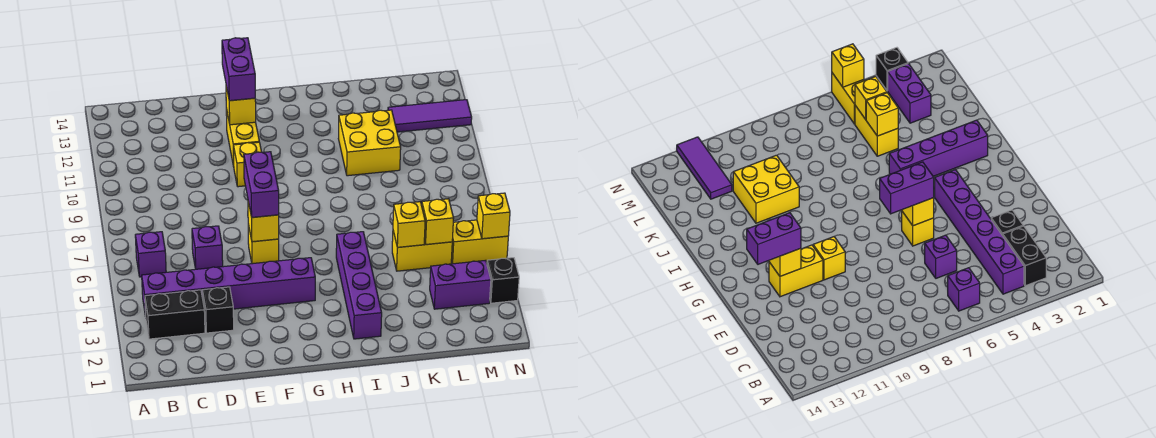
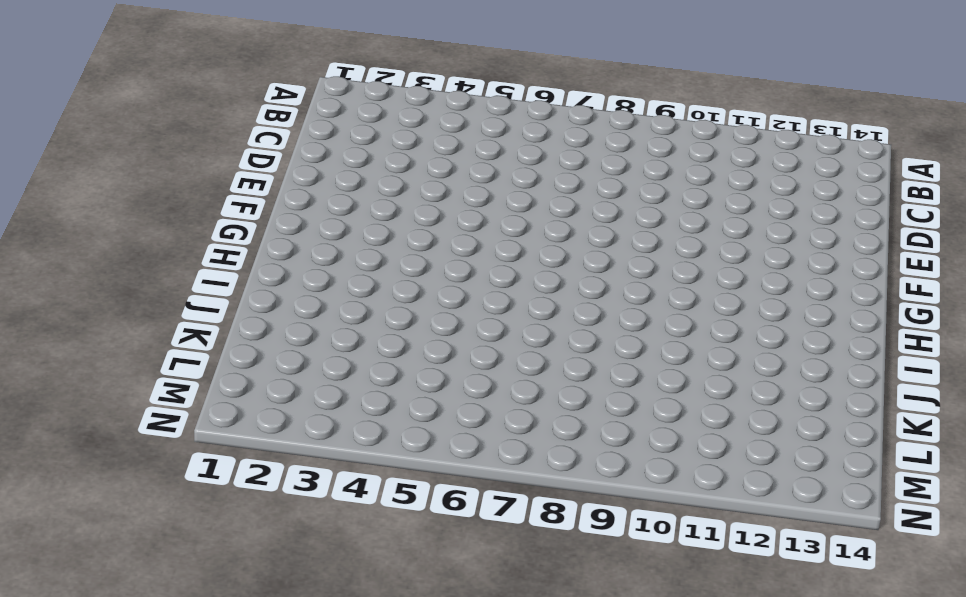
none -> black brick B3:C3 level 1
none -> purple brick B4:G4 level 1
none -> purple brick B6 level 1

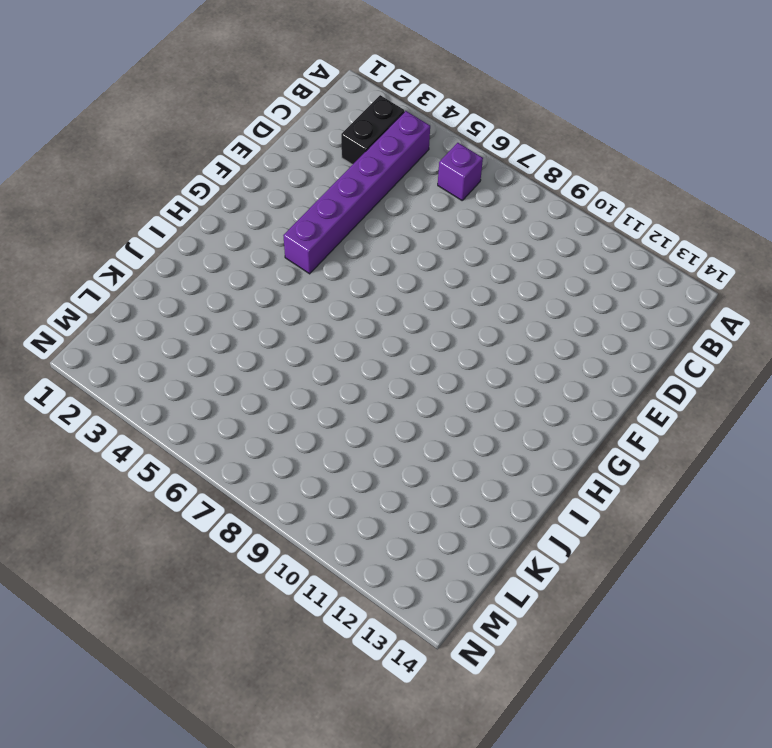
none -> black brick D3 level 1
none -> purple brick D6 level 1
none -> yellow brick F6 level 1

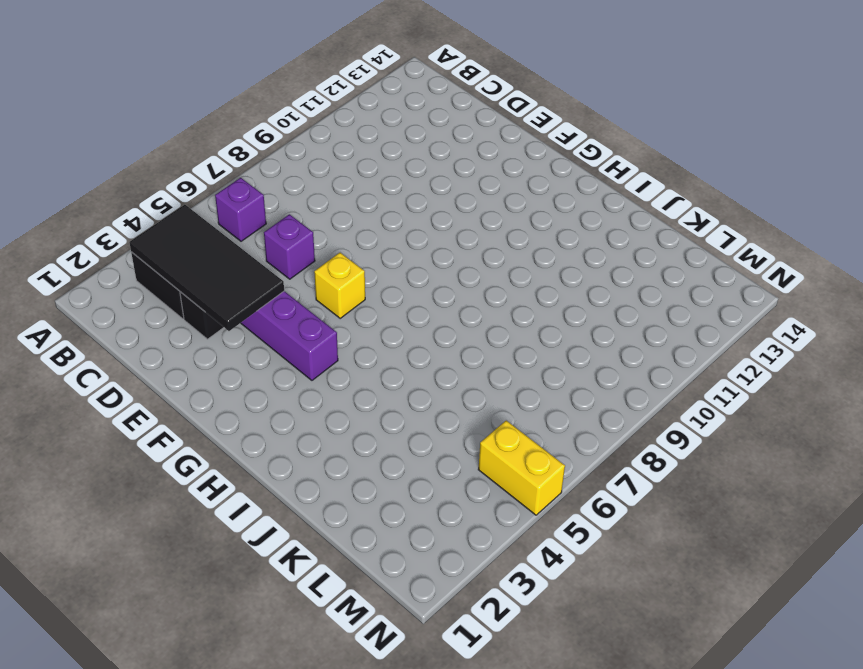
black tile B3:E4 level 2 -> none
none -> yellow brick F10 level 1
none -> yellow brick F11:F12 level 1
none -> purple brick I2:I5 level 1

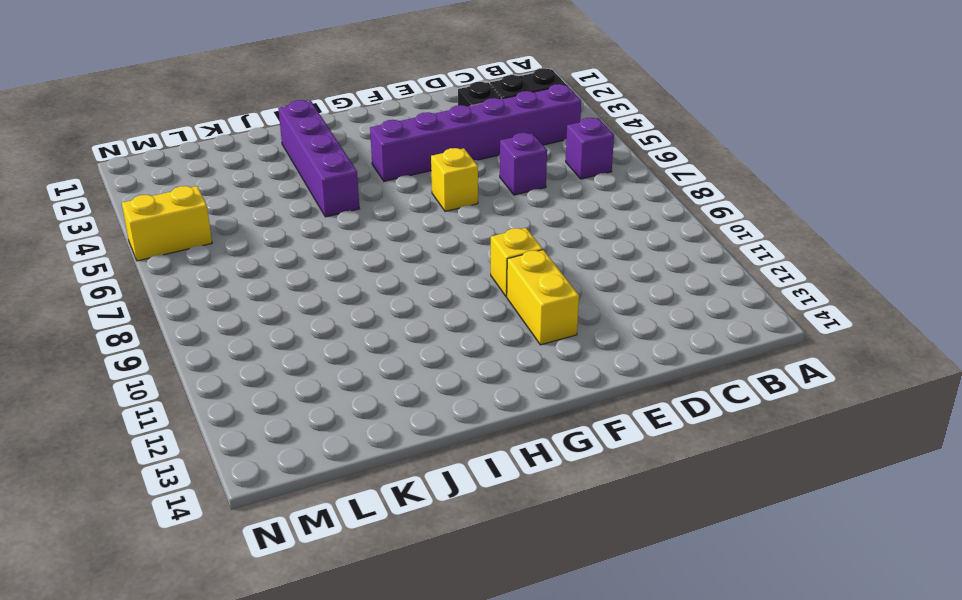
none -> yellow brick J10:K11 level 1
none -> yellow brick K5:L5 level 1
none -> purple brick L3:M3 level 1

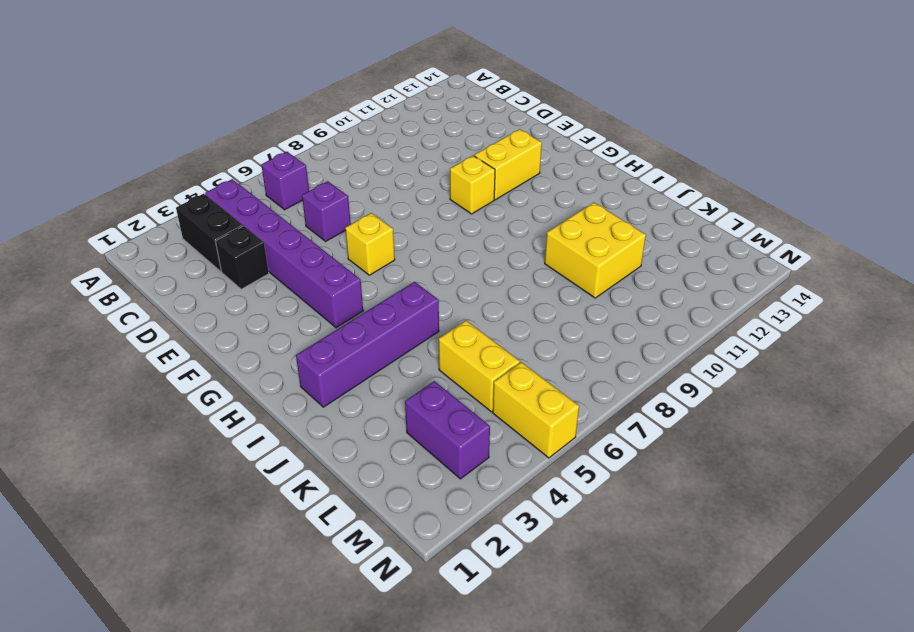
none -> purple tile L12:N12 level 1
none -> black brick N3 level 1
none -> yellow brick F6 level 2

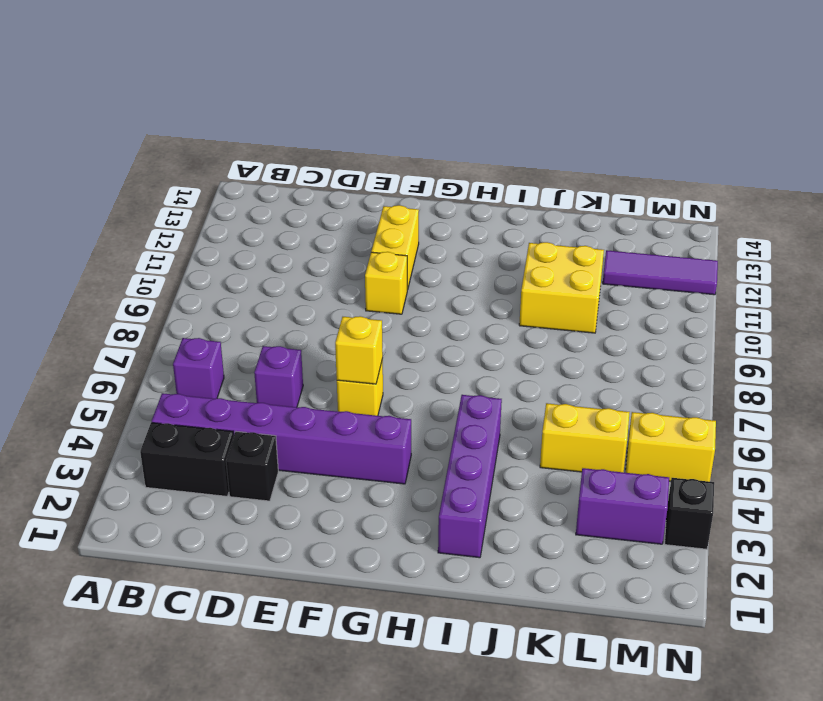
none -> yellow brick F12 level 2
none -> yellow brick K5 level 2
none -> yellow brick L5 level 2

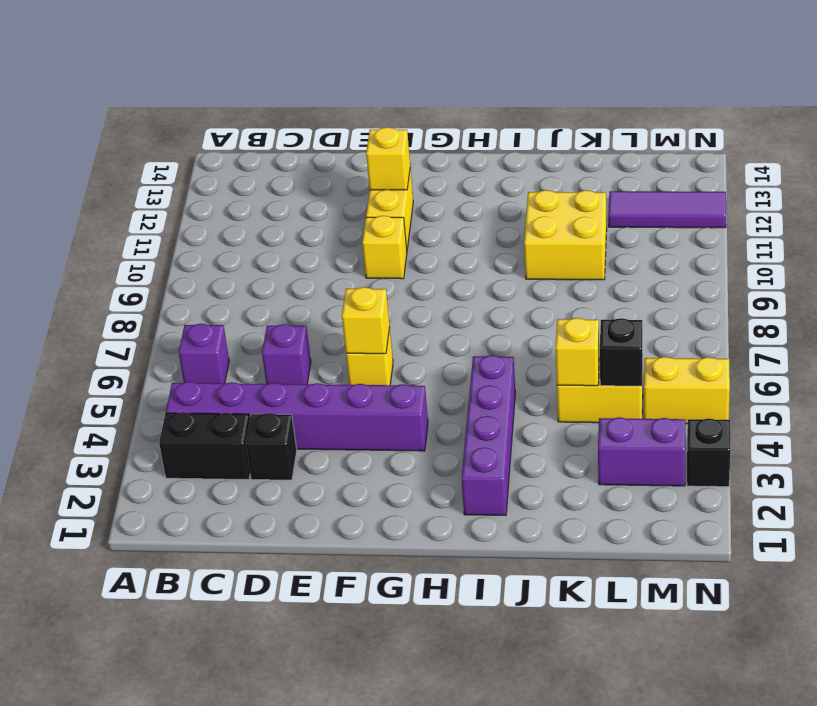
black brick L5 level 2 -> yellow brick L5 level 2
none -> yellow brick N5 level 2
none -> purple brick F6:F7 level 3
none -> purple brick F12:F13 level 3

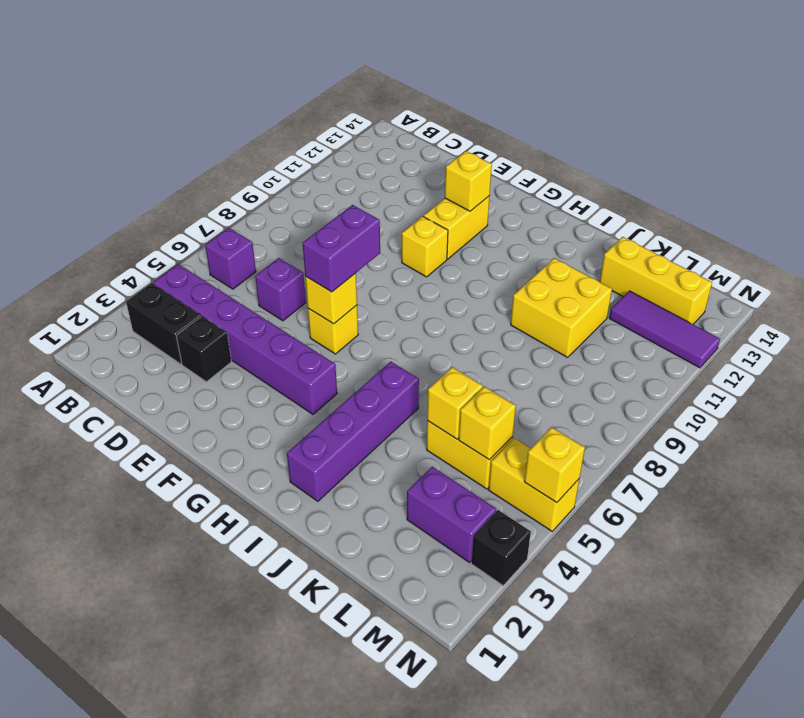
yellow brick K13:M13 level 1 -> none
none -> purple brick F12:F13 level 3

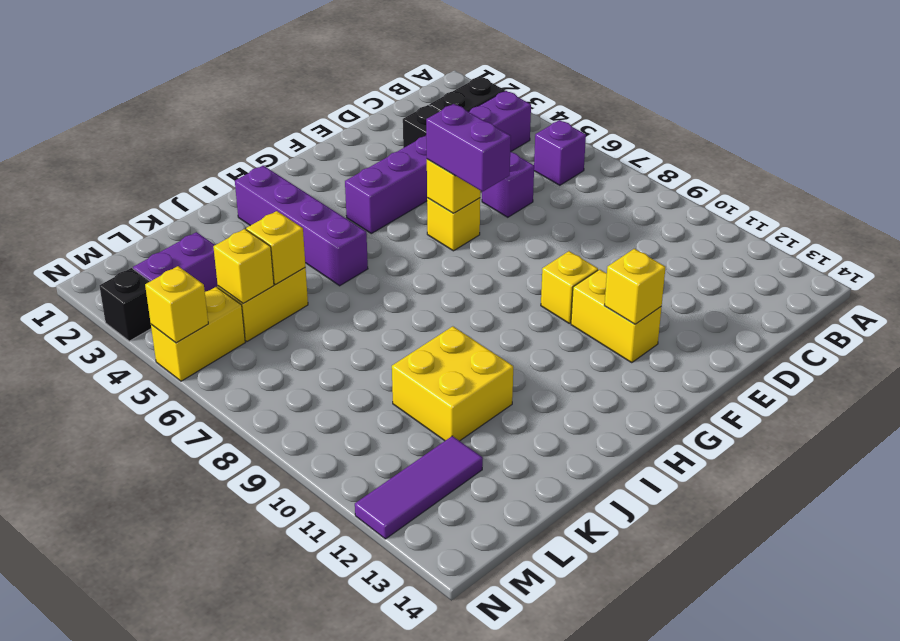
none -> purple brick F12:F13 level 3

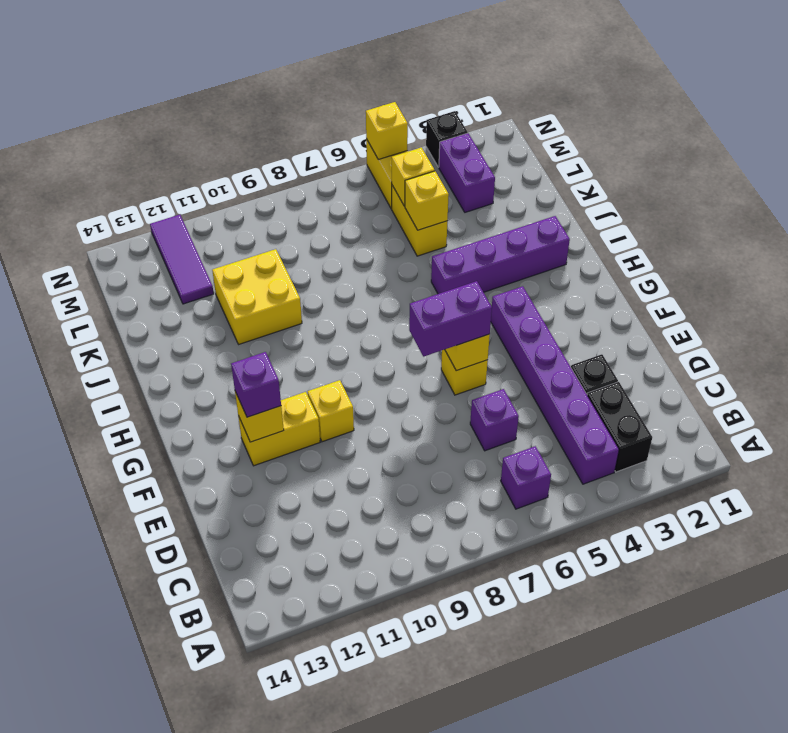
purple brick F12 level 3 -> purple brick F12:F13 level 3

